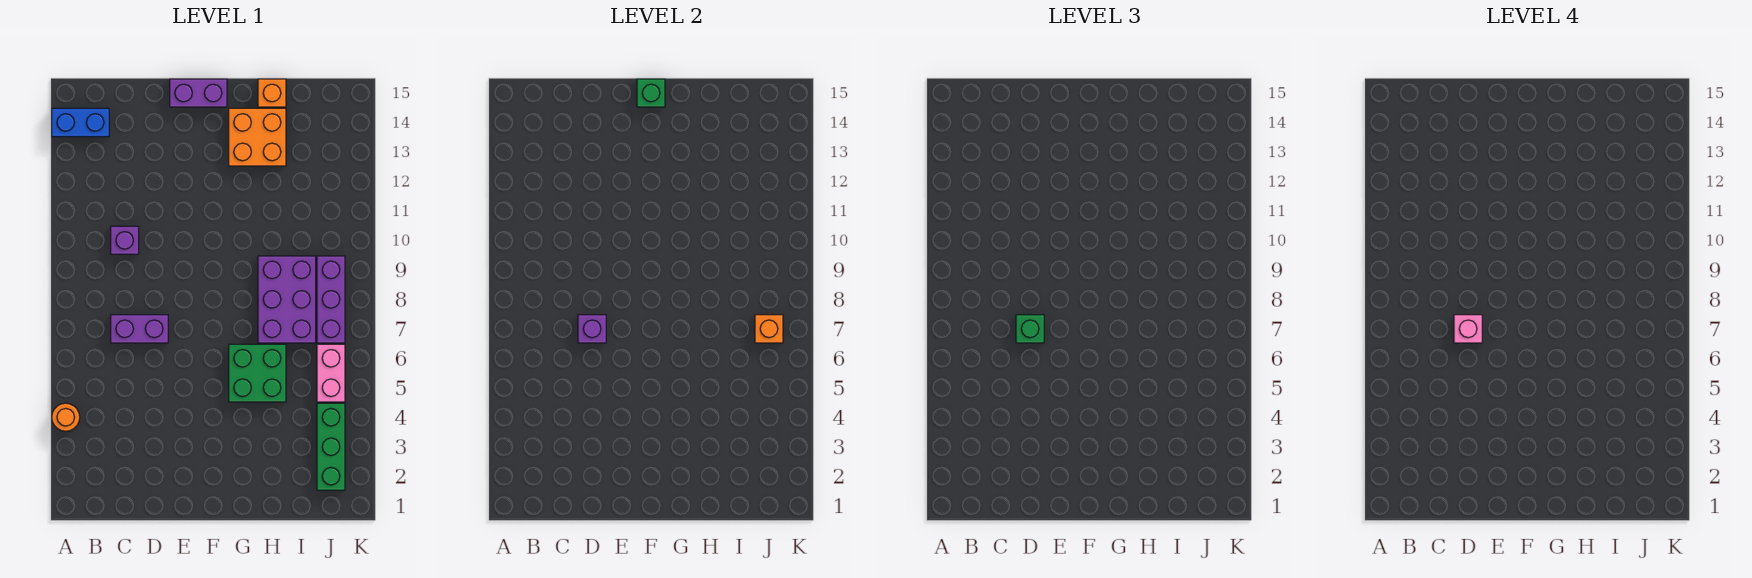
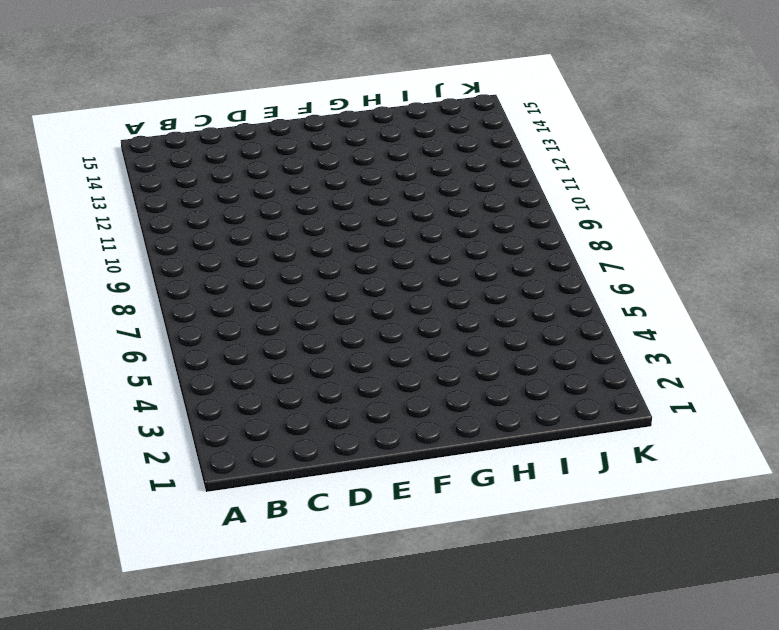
none -> orange round brick A4 level 1
none -> blue brick A14:B14 level 1
none -> purple brick C7:D7 level 1

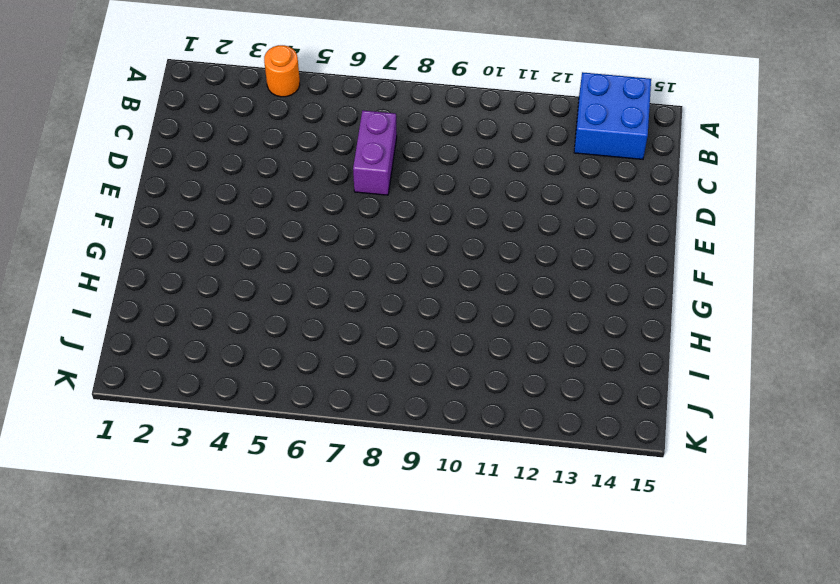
blue brick A13:B14 level 1 -> blue brick A14:B14 level 1
none -> purple brick C10 level 1
none -> purple brick E15:F15 level 1
none -> green brick G5:H6 level 1

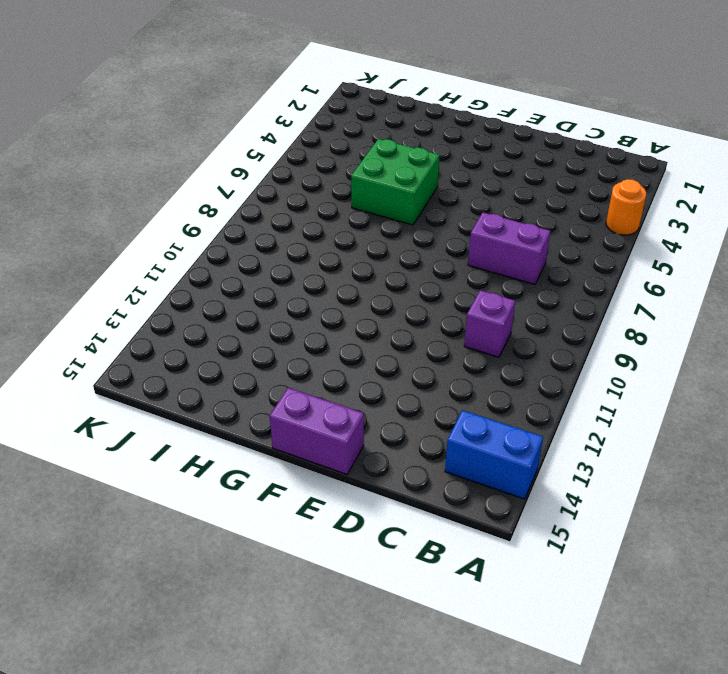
none -> orange brick G13:H14 level 1
none -> purple brick H7:I9 level 1
none -> orange brick H15 level 1

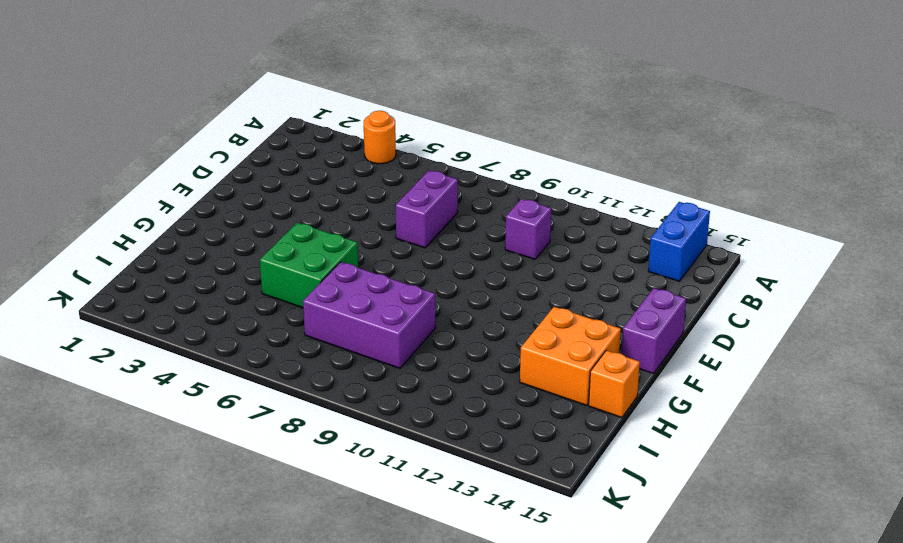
none -> green brick J2:J4 level 1
none -> pink brick J5:J6 level 1
none -> purple brick J7:J9 level 1

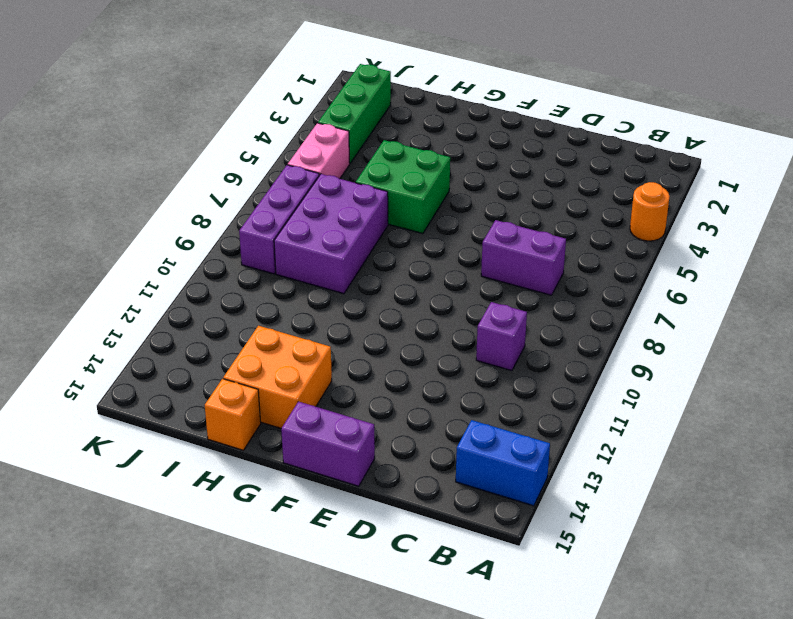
none -> purple brick D7 level 2
none -> green brick F15 level 2
none -> orange brick J7 level 2

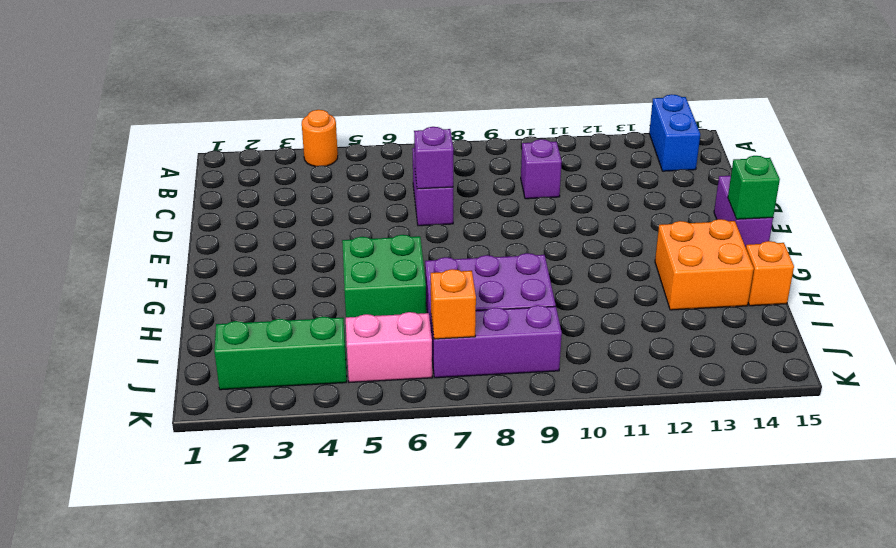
none -> green brick D7 level 3
none -> pink brick D7 level 4

